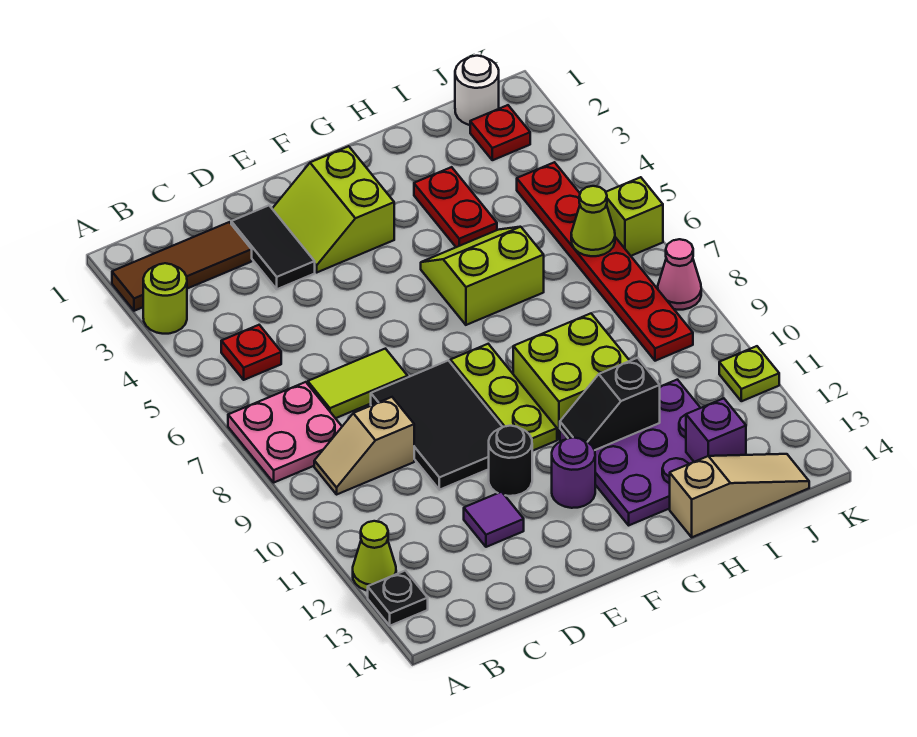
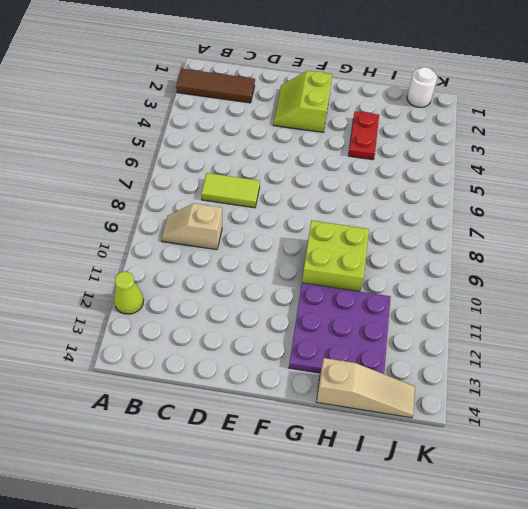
none -> lime round brick A3 level 1
none -> pink plate A7:B8 level 1
none -> black plate A13 level 1

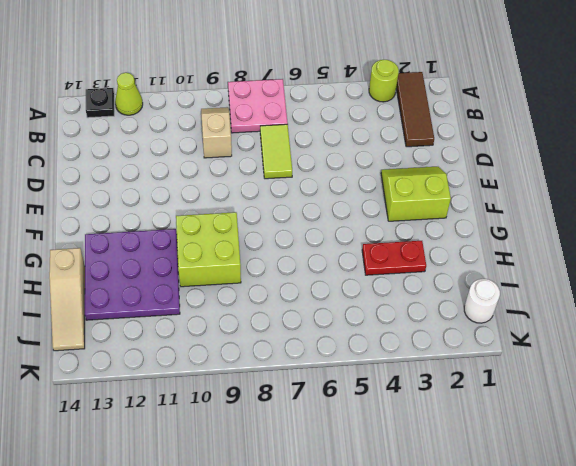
none -> red plate B5 level 1
none -> black tile D2:D3 level 1
none -> black tile D8:E10 level 1

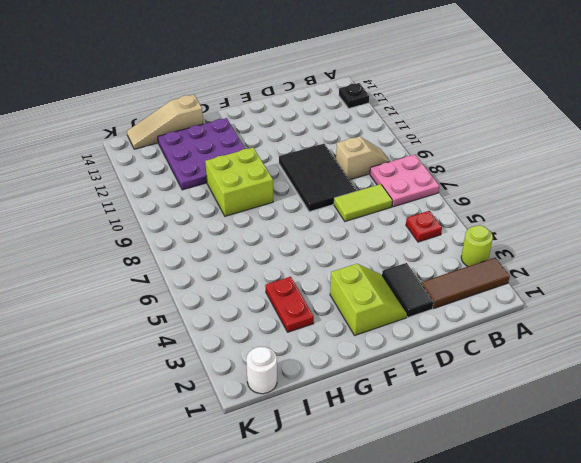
none -> lime cone A12 level 1
none -> purple tile D12 level 1
none -> black round brick E11 level 1

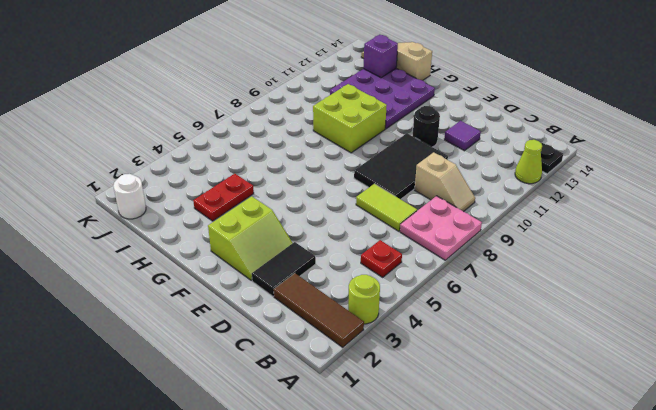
none -> lime plate F8:F10 level 1
none -> purple round brick F12 level 1
none -> lime slope G5:H6 level 1 top 6

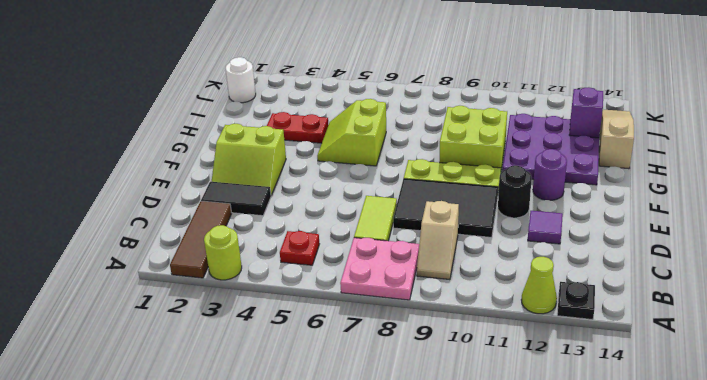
none -> red plate J2 level 1
none -> red plate J4:J9 level 1
none -> lime brick K6 level 1

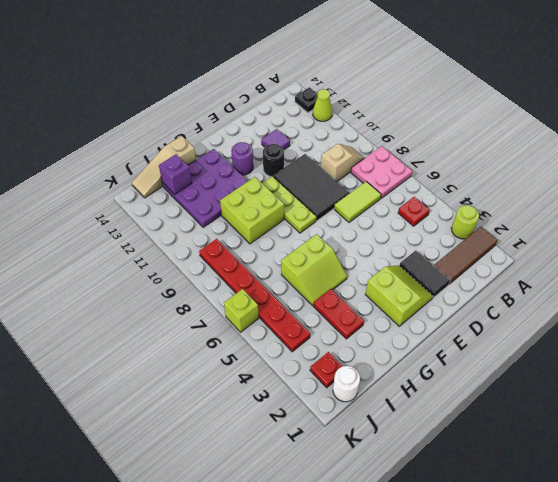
none -> pink cone K8 level 1
none -> lime plate K11 level 1
none -> black slope G11:H11 level 2 top H

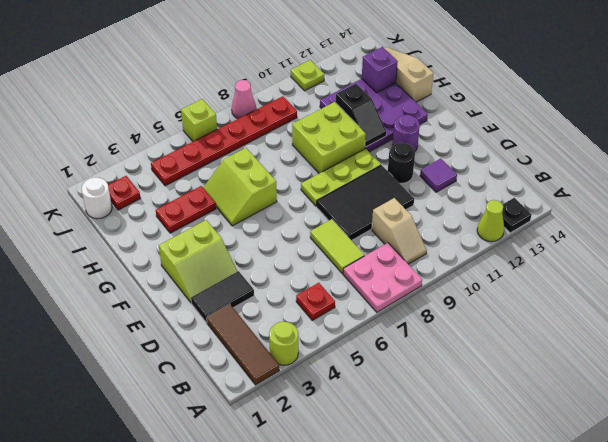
none -> lime cone J6 level 2

